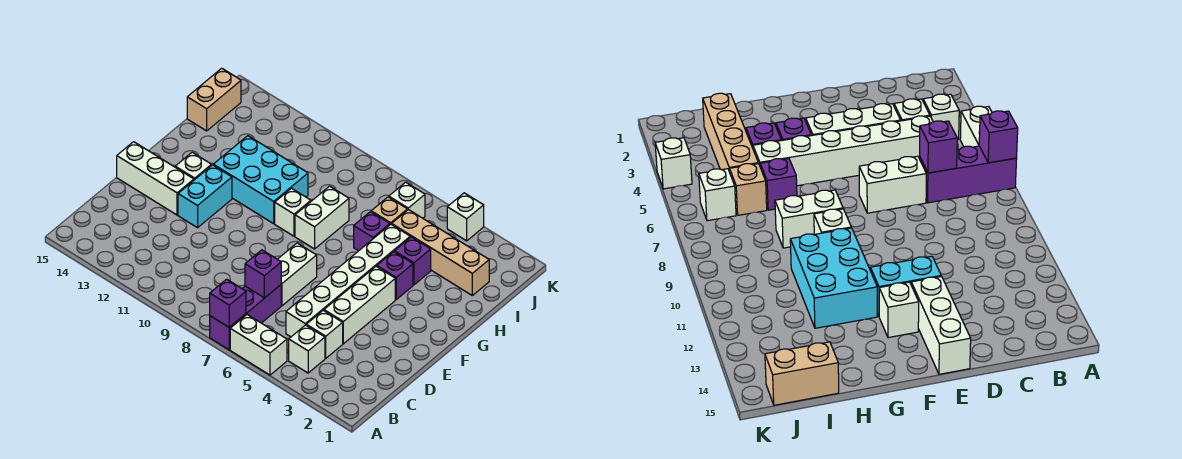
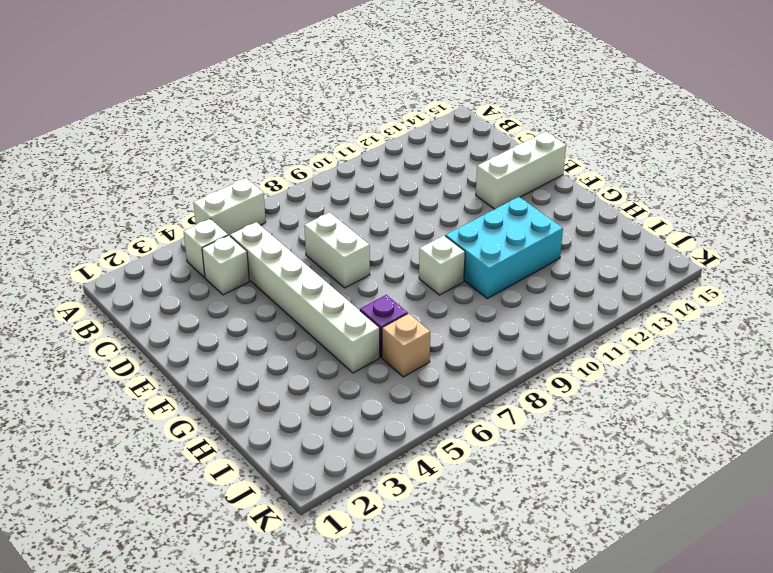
none -> purple brick A7:C7 level 1
none -> white brick D4:F4 level 1
none -> cyan brick E12:F12 level 1

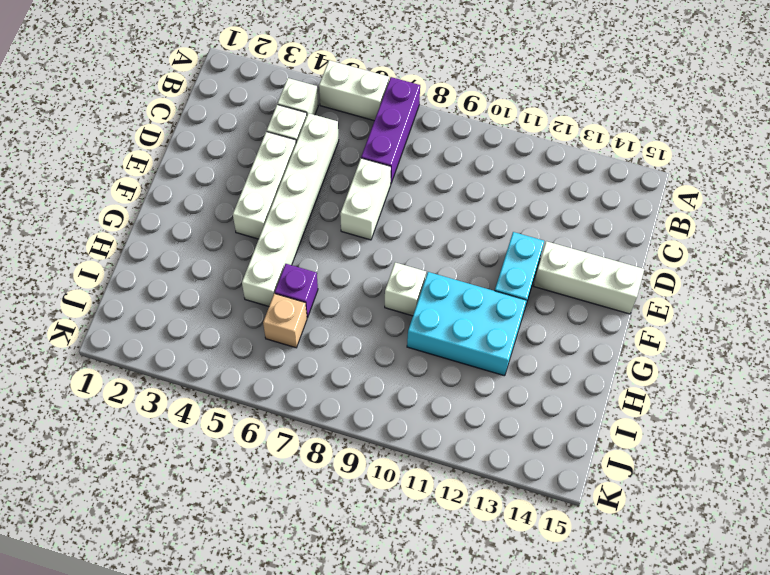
none -> white brick F13 level 1
none -> purple brick G4 level 1
none -> white brick G8:H8 level 1

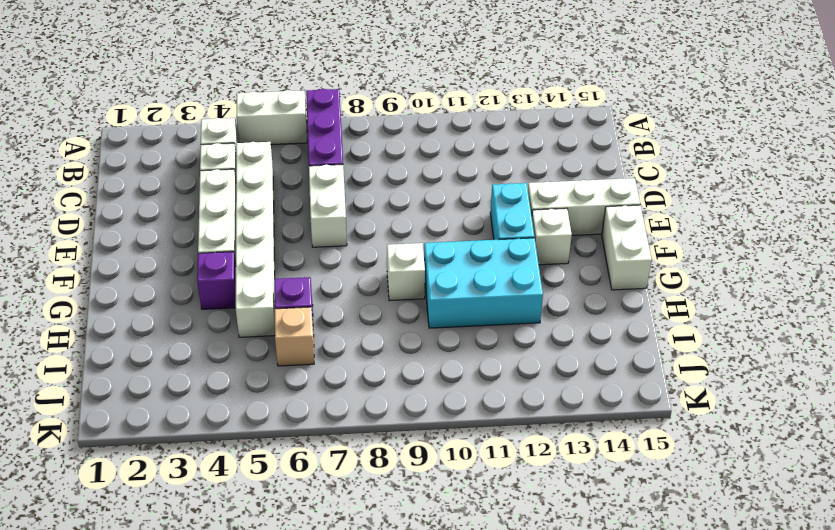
white brick F15:G15 level 1 -> white brick G8:H8 level 1
none -> purple brick H4 level 1
none -> tan brick I2:I5 level 1
none -> tan brick I15:J15 level 1

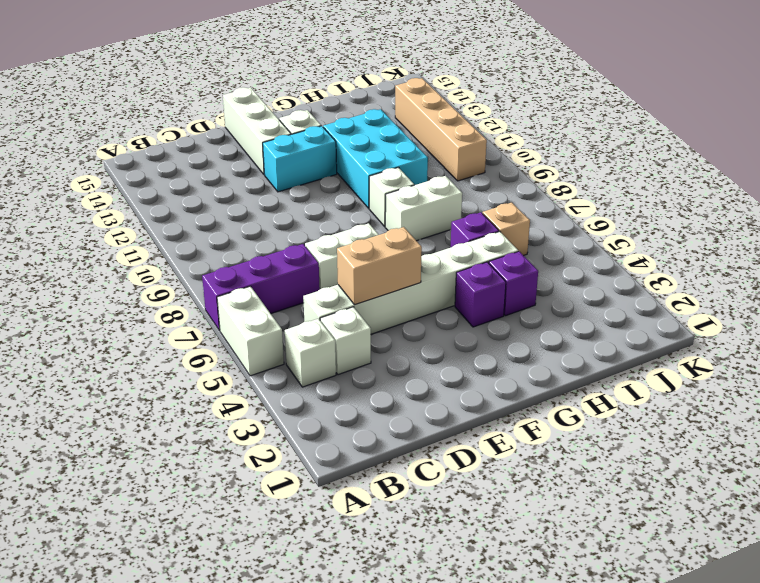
tan brick D5:E5 level 2 -> tan brick I15:J15 level 1
tan brick J10:J13 level 1 -> tan brick I2:I5 level 1
none -> white brick D4:F4 level 1
none -> white brick J6 level 1
none -> white brick K4 level 1

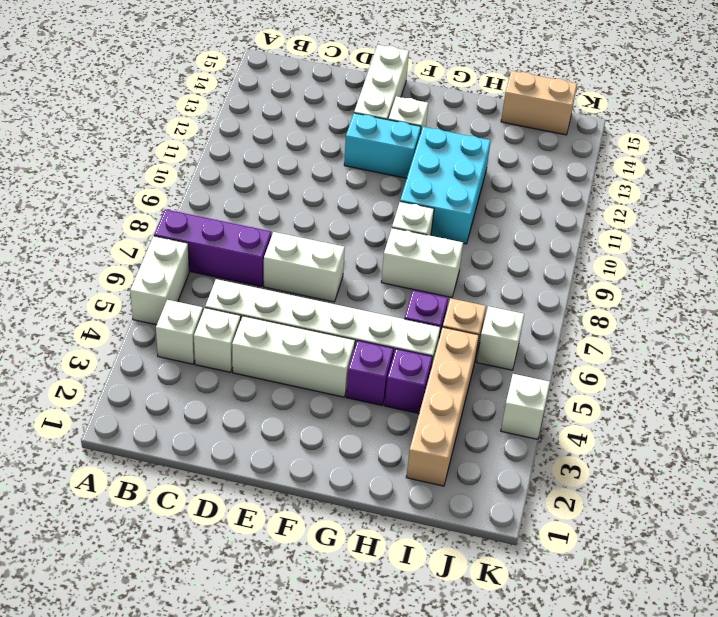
none -> purple brick A7 level 2
none -> purple brick C7 level 2

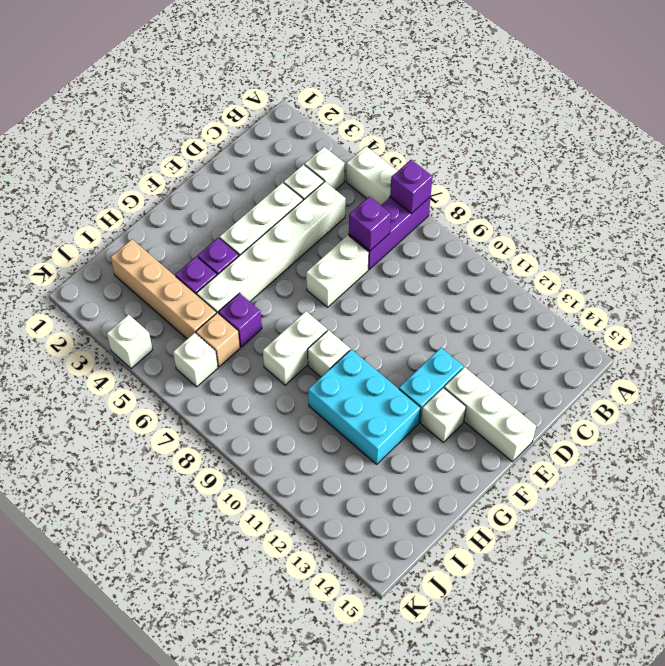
none -> tan brick I15:J15 level 1

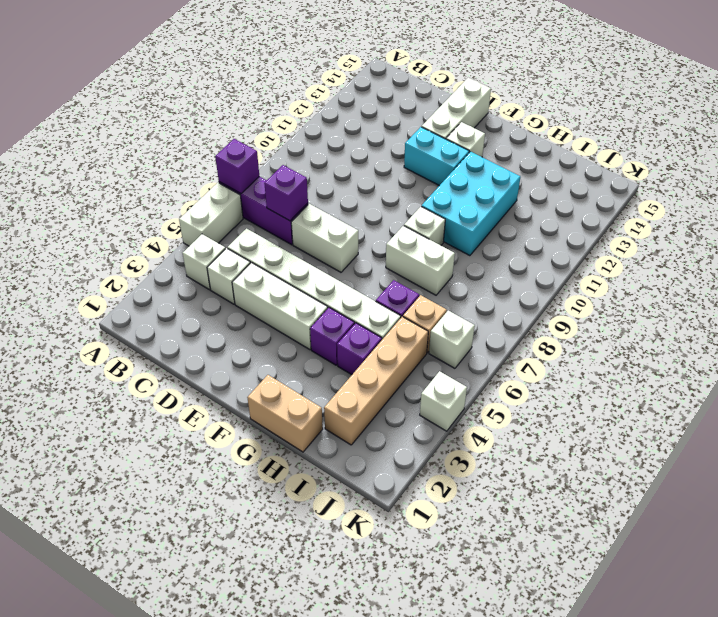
tan brick G1:H1 level 1 -> tan brick I15:J15 level 1

